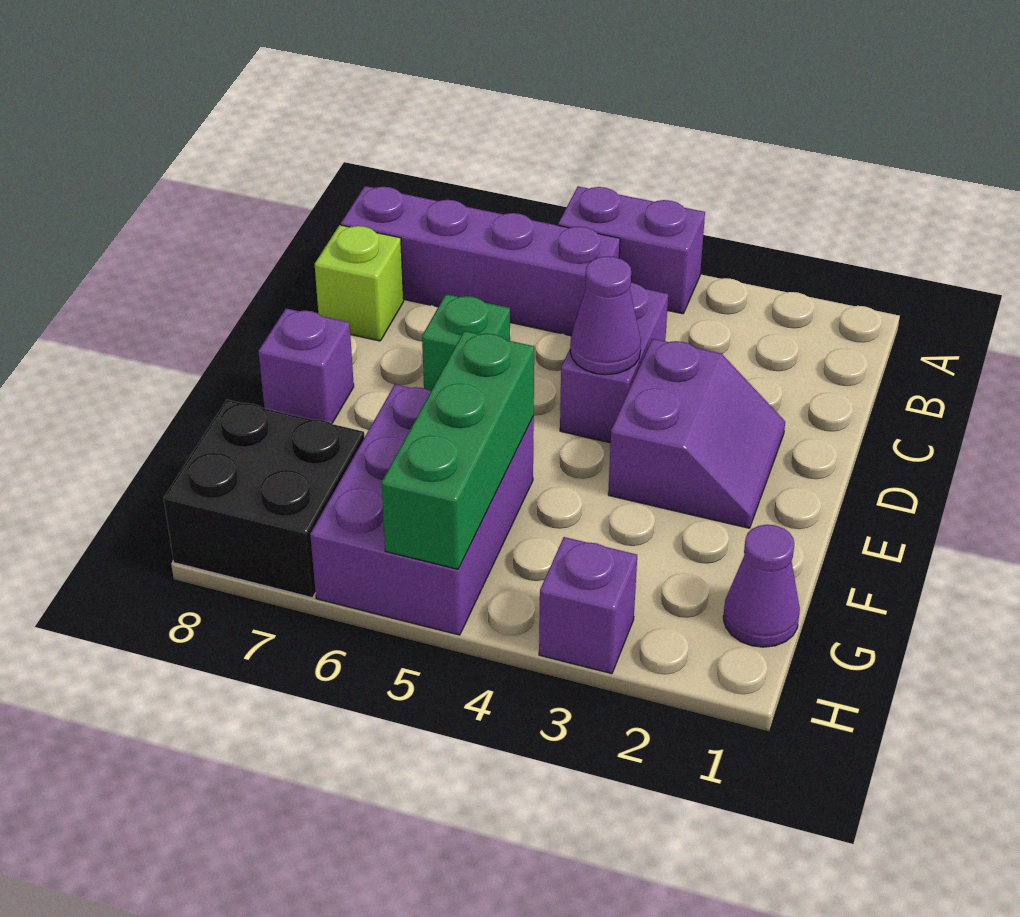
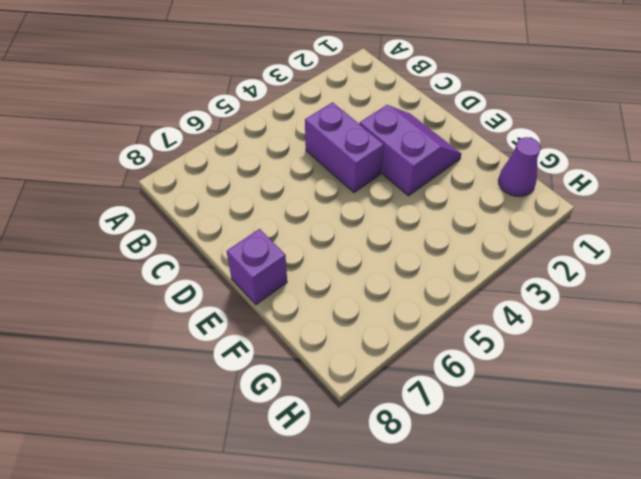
none -> purple brick A4:A5 level 1
none -> purple brick B5:B8 level 1
none -> lime brick C8 level 1

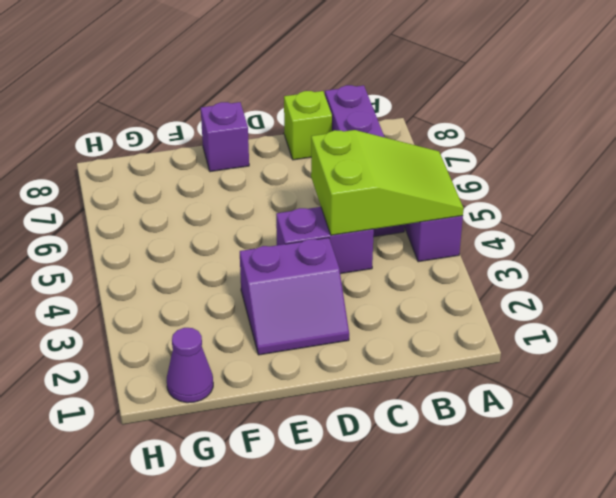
lime slope A4:C5 level 2 top C -> none
none -> green brick D6 level 1
none -> purple brick F5:H6 level 1
none -> black brick G7:H8 level 1

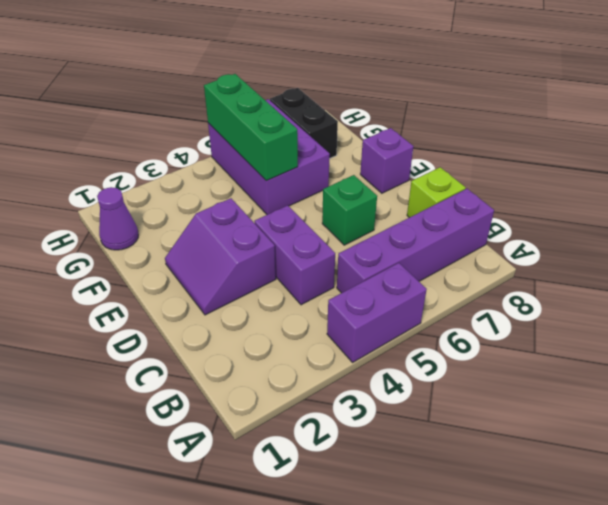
black brick G7:H7 level 1 -> black brick G7:H8 level 1
none -> purple brick H3 level 1
none -> purple cone D4 level 2

